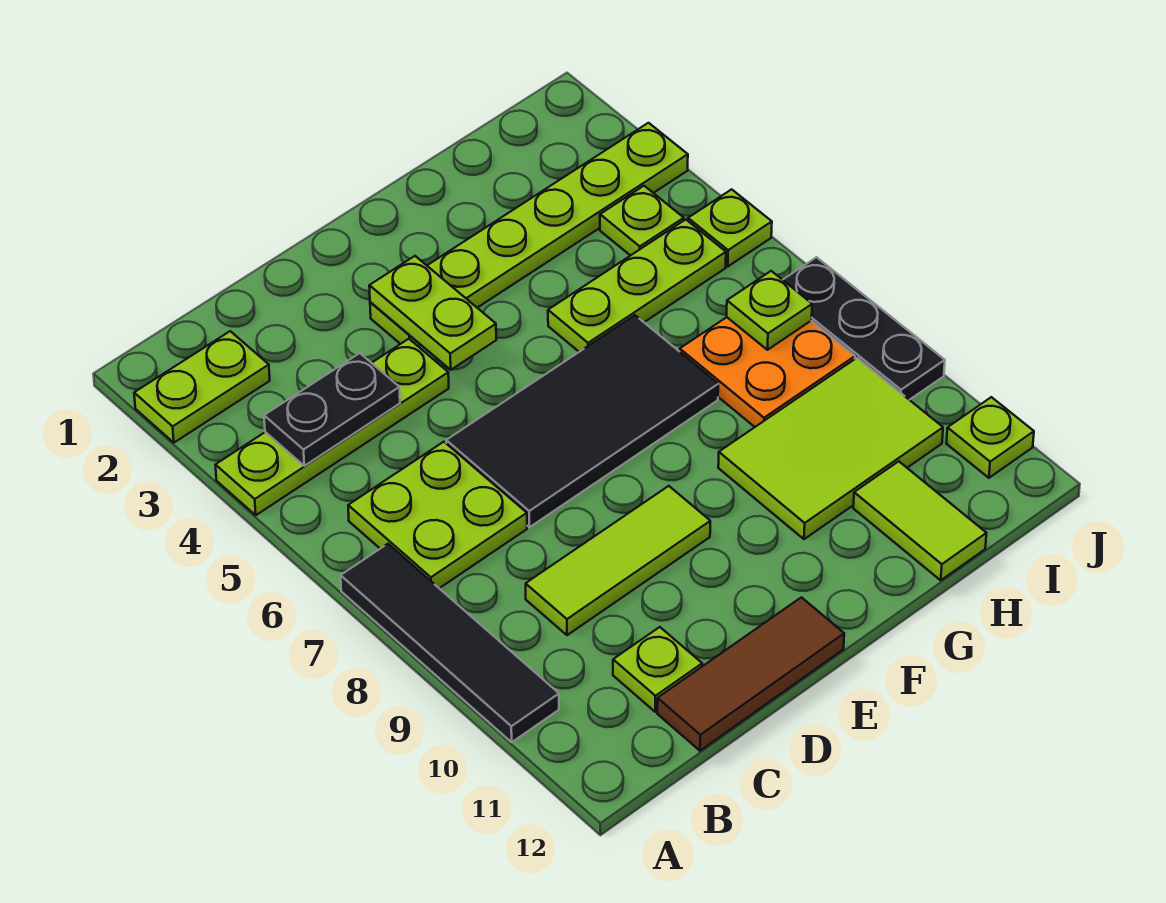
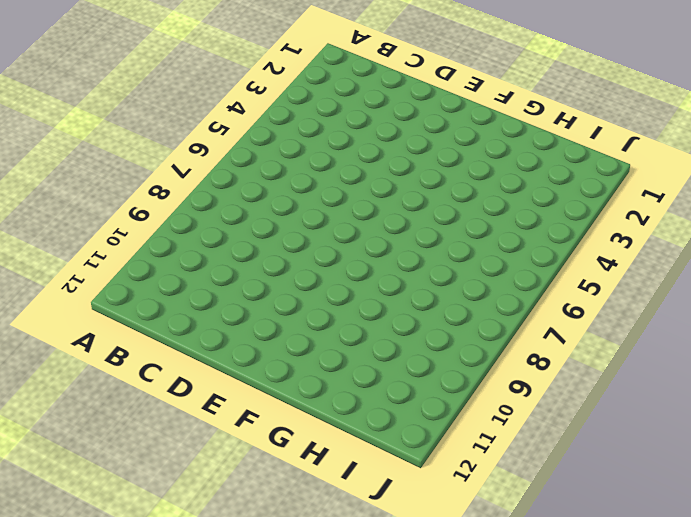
none -> lime plate A2:B2 level 1
none -> lime plate A4:D4 level 1
none -> black tile A7:A10 level 1

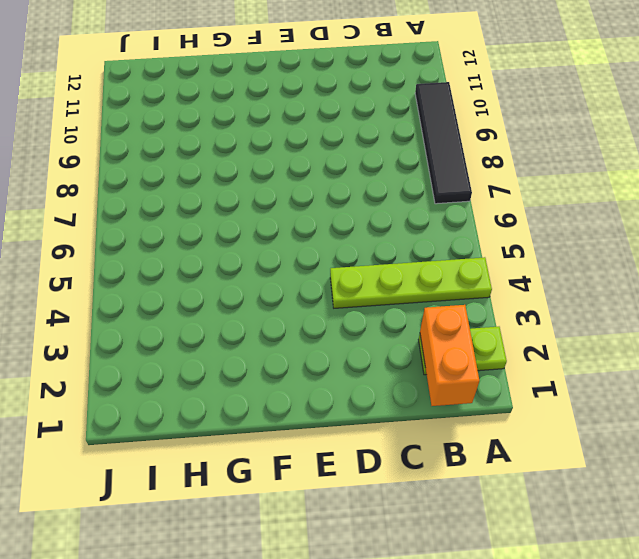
orange brick B1:B2 level 2 -> none
none -> lime plate B6:C7 level 1
none -> lime tile C9:E9 level 1
none -> lime plate C11 level 1

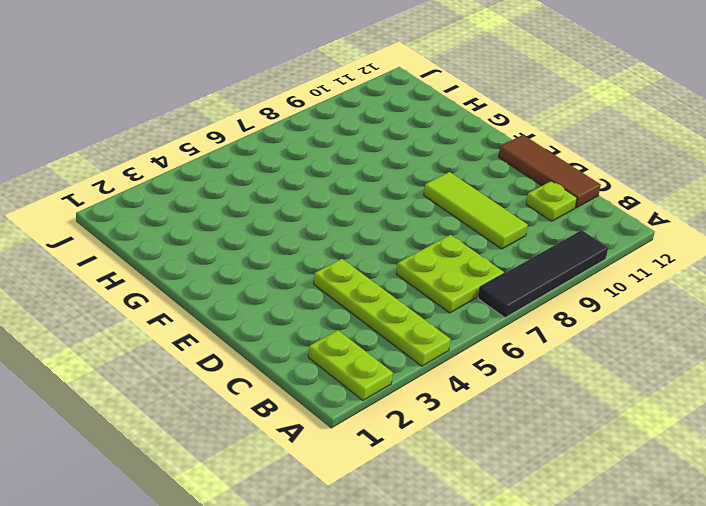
none -> black tile D6:G7 level 1
none -> lime plate E3:J3 level 1
none -> lime plate G5:I5 level 1

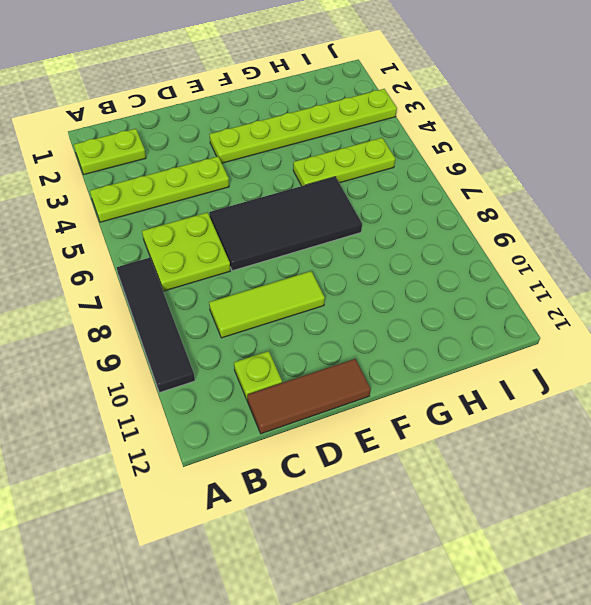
none -> lime tile G9:I10 level 1
none -> orange plate H7:I8 level 1
none -> lime tile H11:H12 level 1

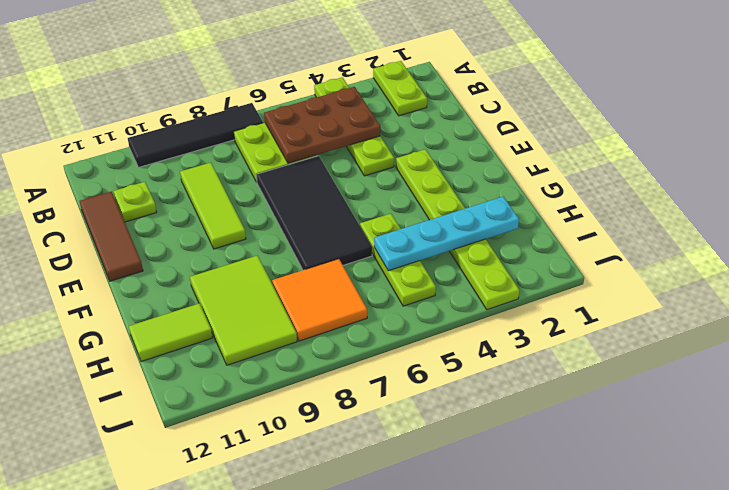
brown plate B4:C6 level 2 -> black plate B4:C4 level 2
cyan plate H2:H5 level 2 -> none
orange tile H7:I8 level 1 -> orange plate H7:I8 level 1
none -> lime plate I4 level 1
none -> lime plate J5 level 1
none -> black plate J7:J9 level 1

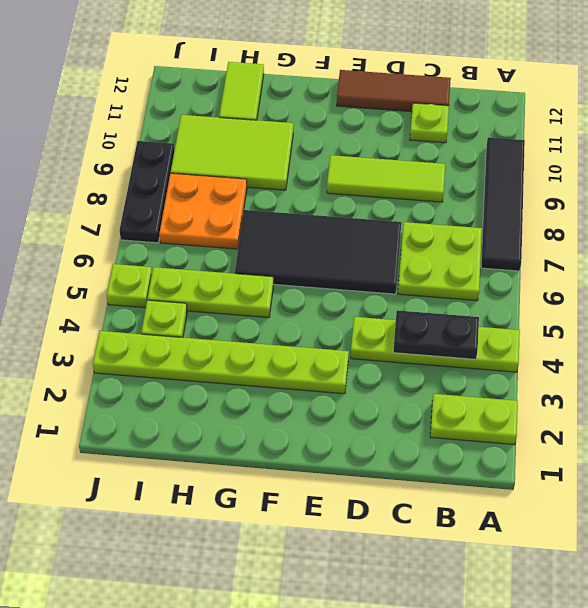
none -> lime plate J11 level 1
none -> lime plate E3:E4 level 2
none -> lime plate I7 level 2

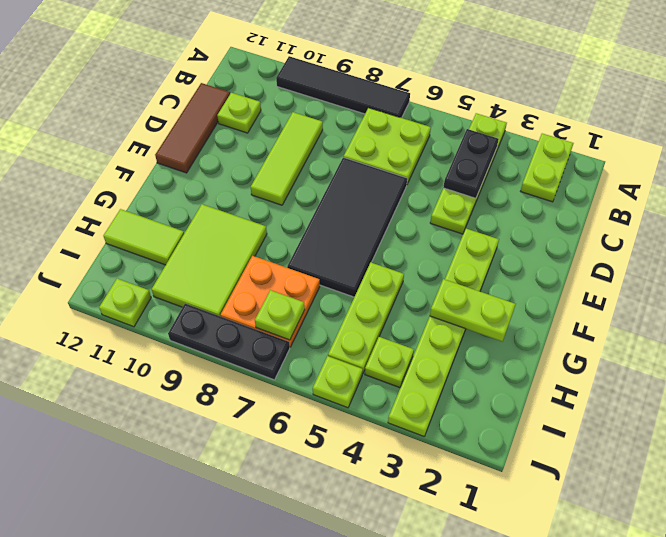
lime plate G2:G3 level 2 -> lime plate E3:E4 level 2

